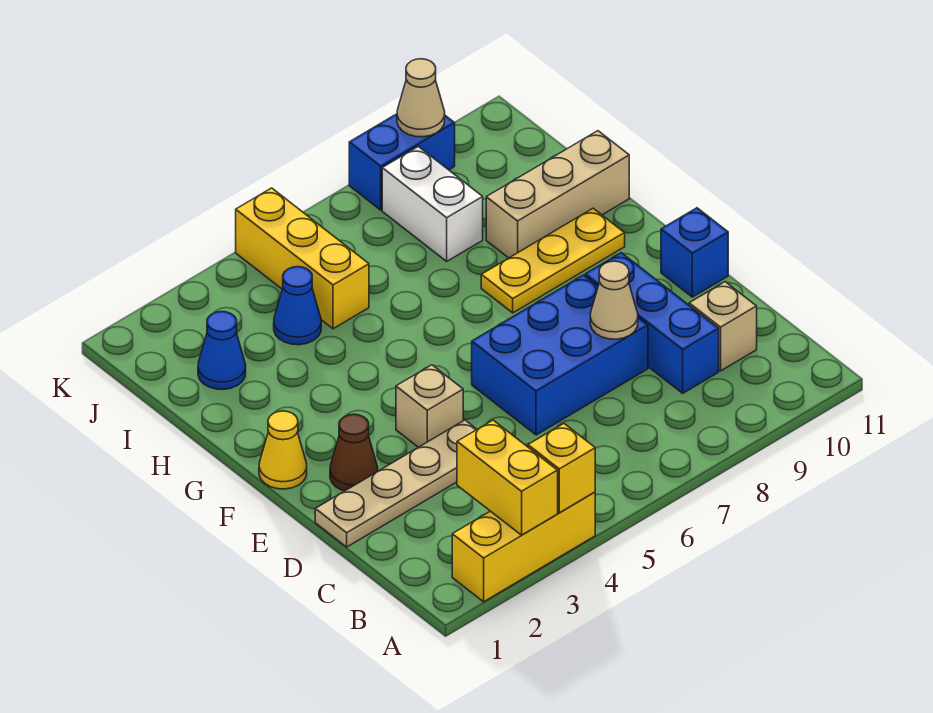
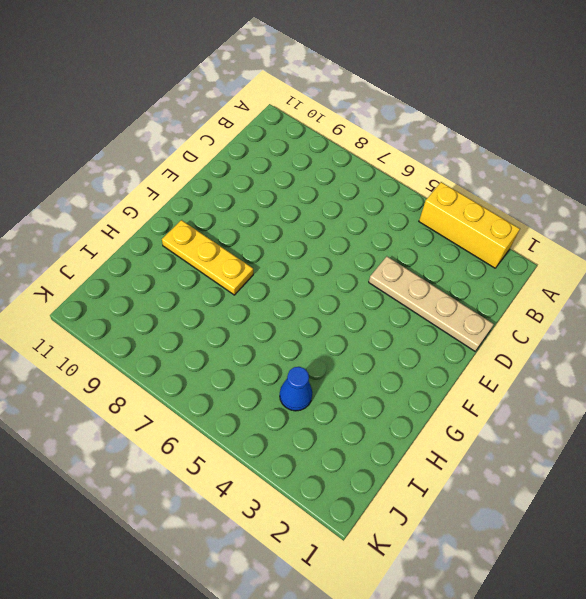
none -> blue brick C9:E9 level 1
none -> tan brick C10 level 1
none -> blue brick D6:E8 level 1

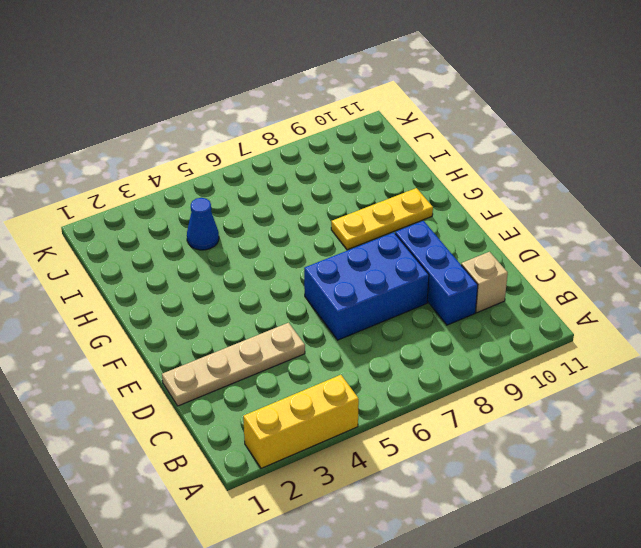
none -> brown cone E2 level 1
none -> tan brick E4 level 1
none -> blue brick E11 level 1

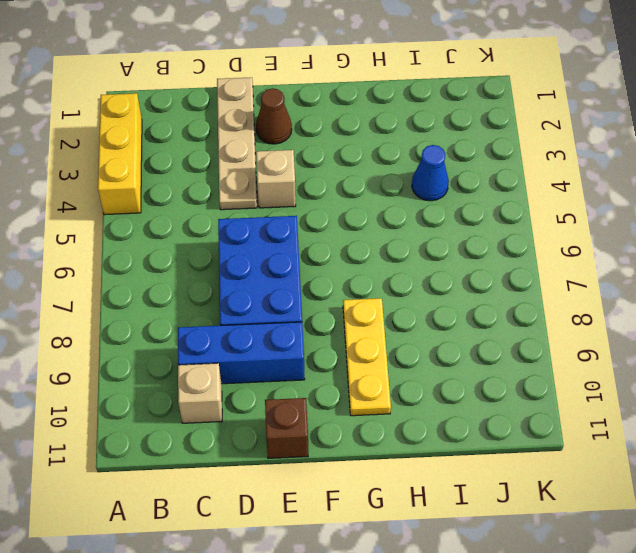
brown brick E11 level 1 -> blue brick E11 level 1
none -> yellow cone F1 level 1
none -> tan brick H9:H11 level 1
none -> blue cone I2 level 1

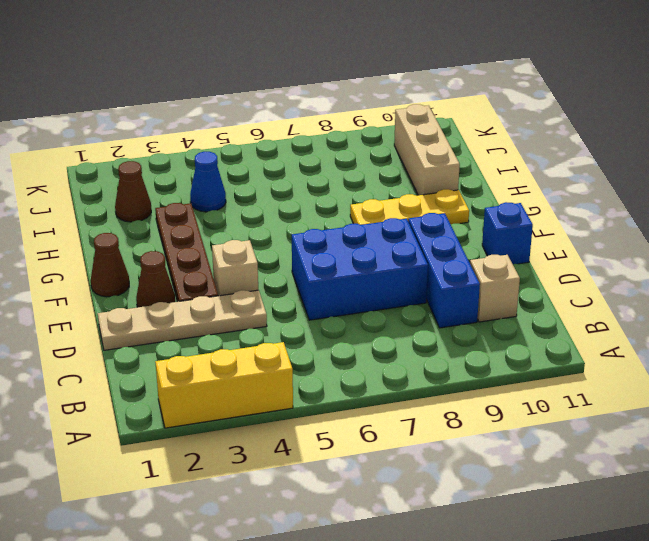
brown plate E3:H3 level 1 -> none
brown cone F1 level 1 -> yellow cone F1 level 1
tan brick H10:J10 level 1 -> tan brick H9:H11 level 1
brown cone I2 level 1 -> blue cone I2 level 1
none -> yellow brick I5:K5 level 1
none -> white brick I8:J8 level 1
none -> blue brick K8:K9 level 1

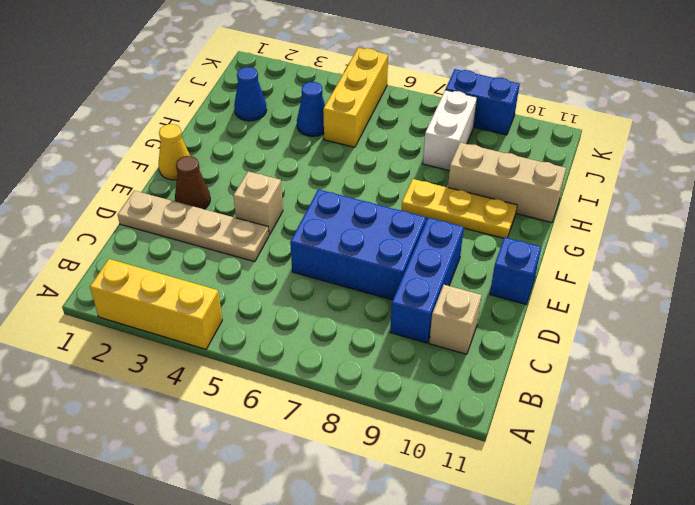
none -> yellow brick A3:B3 level 2
none -> yellow brick A4 level 2
none -> tan cone D8 level 2

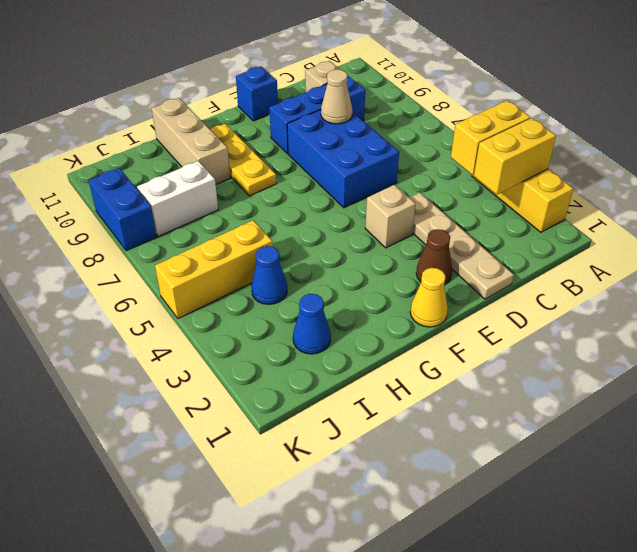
yellow brick A4:B4 level 2 -> yellow brick A4 level 2
none -> tan cone K9 level 2

